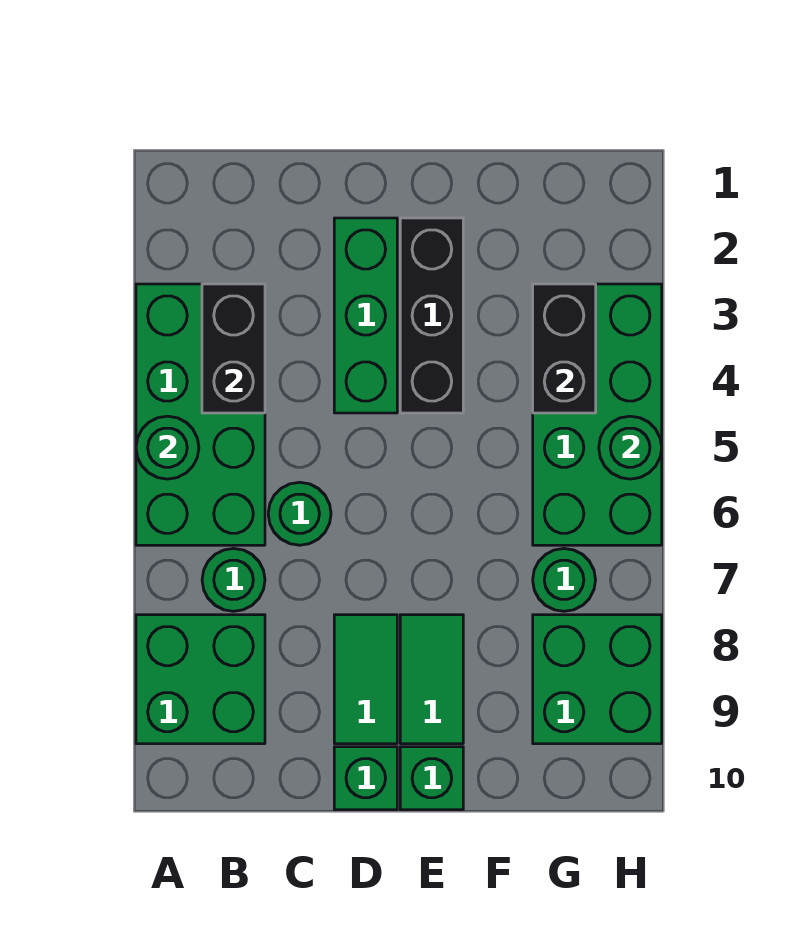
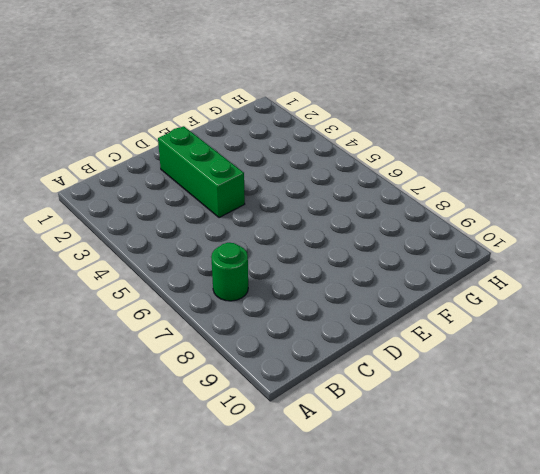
none -> green brick A3:B6 level 1
none -> green brick A8:B9 level 1
none -> green round brick C6 level 1

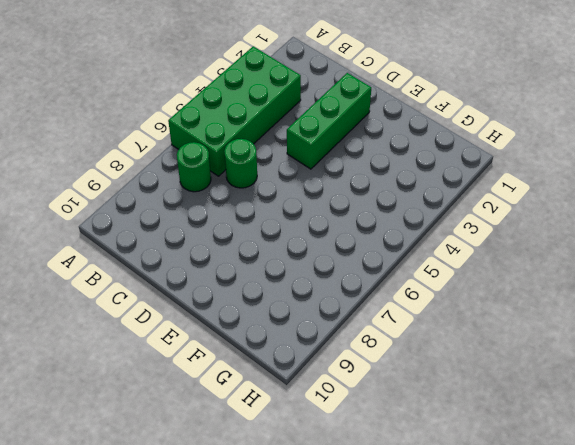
none -> green brick A8:B9 level 1
none -> green tile D8:D9 level 1
none -> green brick D10 level 1

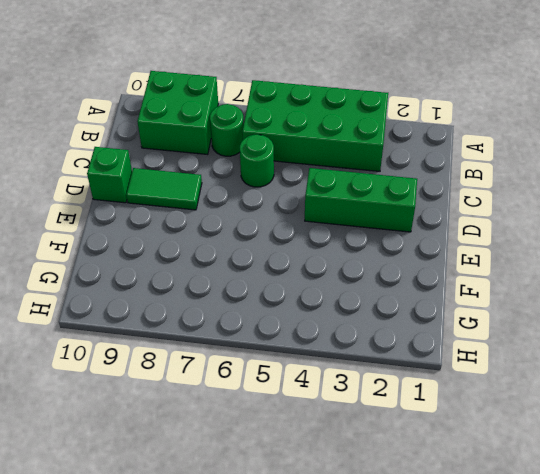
none -> black brick E2:E4 level 1
none -> green tile E8:E9 level 1
none -> green brick E10 level 1

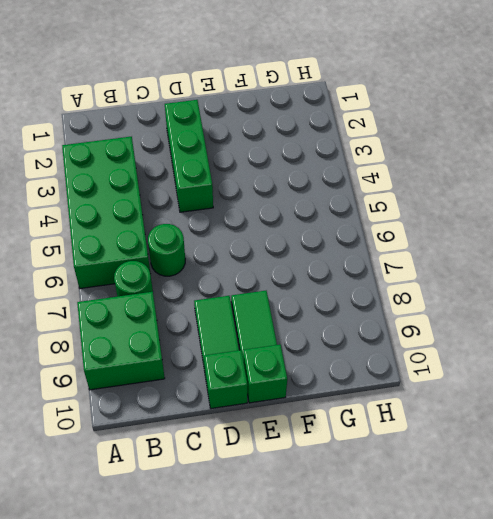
none -> black brick E2:E4 level 1
none -> green brick G3:H6 level 1
none -> green round brick G7 level 1

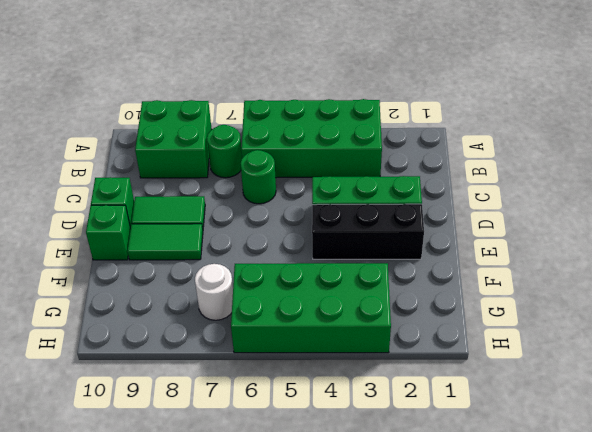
white round brick G7 level 1 -> green round brick G7 level 1
none -> green brick G8:H9 level 1
none -> green round brick A5 level 2
none -> black brick B3:B4 level 2

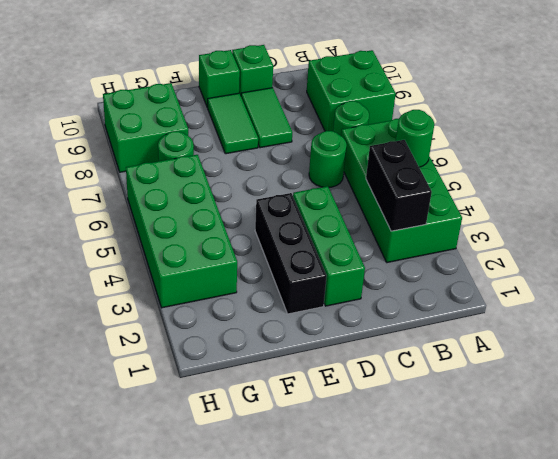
none -> black brick G3:G4 level 2
none -> green round brick H5 level 2

